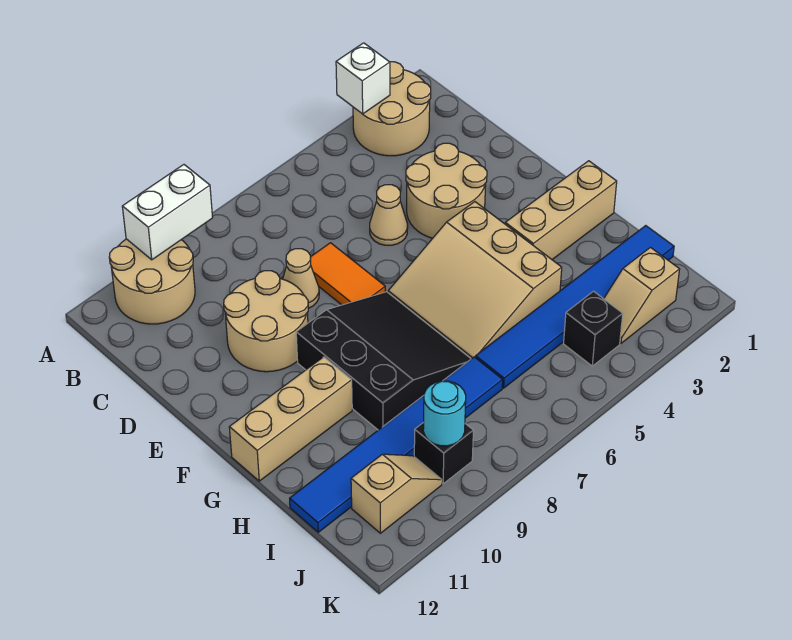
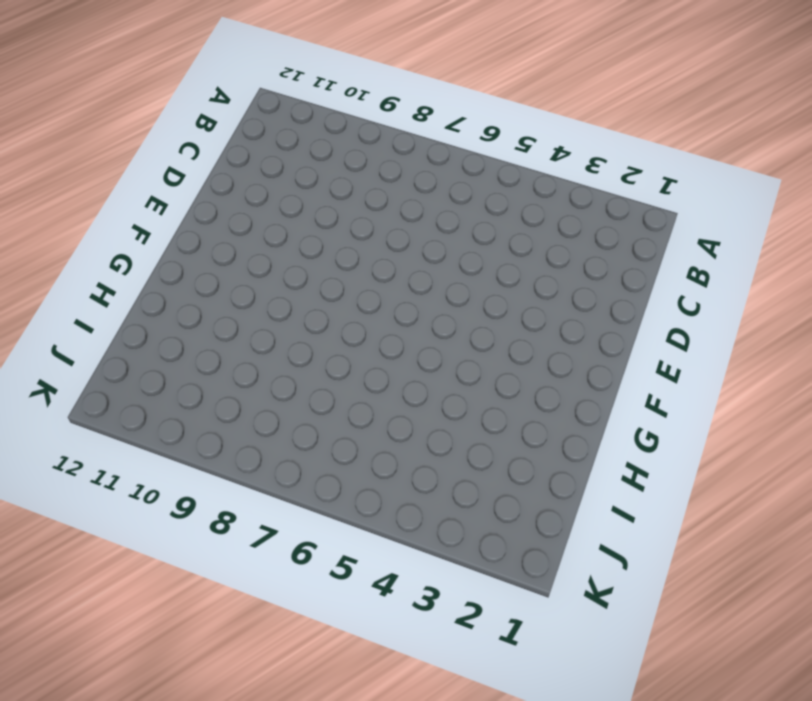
none -> tan round brick A2:B3 level 1
none -> tan round brick A10:B11 level 1
none -> tan round brick D3:E4 level 1

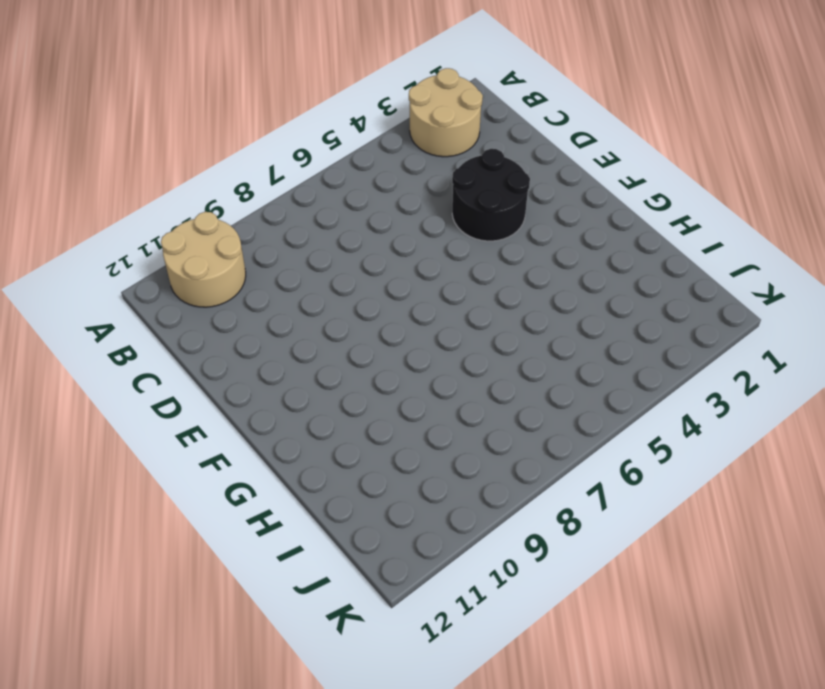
black round brick D3:E4 level 1 -> tan round brick D3:E4 level 1
none -> tan cone D5 level 1
none -> orange tile D7:E7 level 1
none -> tan cone D8 level 1

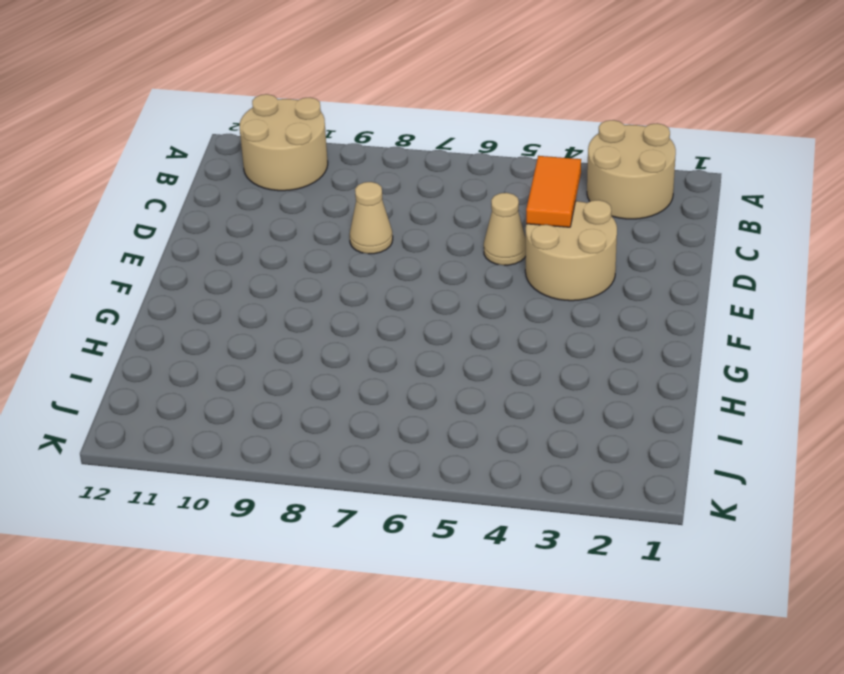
orange tile C4:D4 level 2 -> orange tile D7:E7 level 1
none -> tan round brick D9:E10 level 1
none -> tan slope F4:H6 level 1 top 4
none -> black slope F7:H9 level 1 top 9

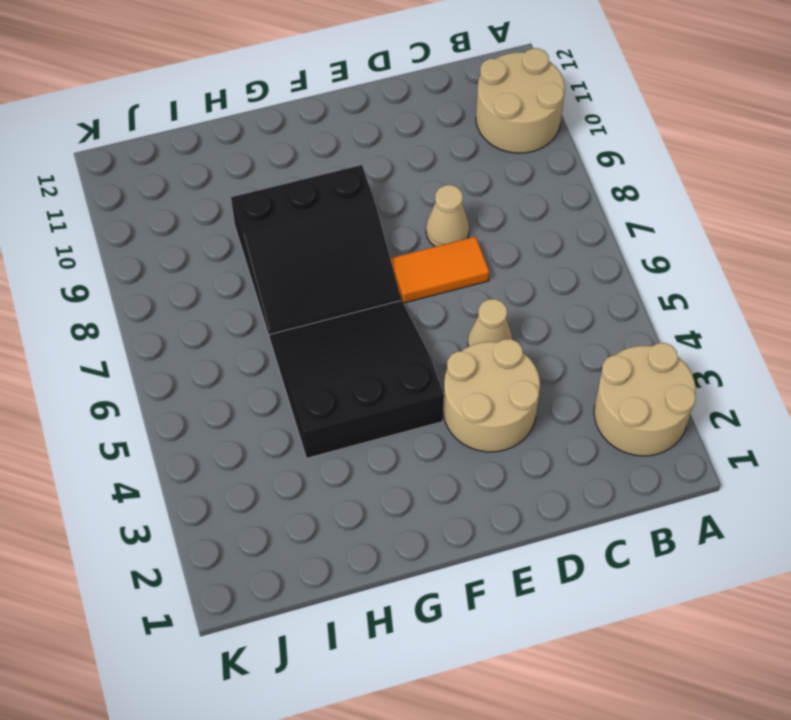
black slope F4:H6 level 1 top 4 -> tan slope F4:H6 level 1 top 4
none -> tan round brick D9:E10 level 1
none -> tan brick G1:G3 level 1
none -> tan brick G10:G12 level 1

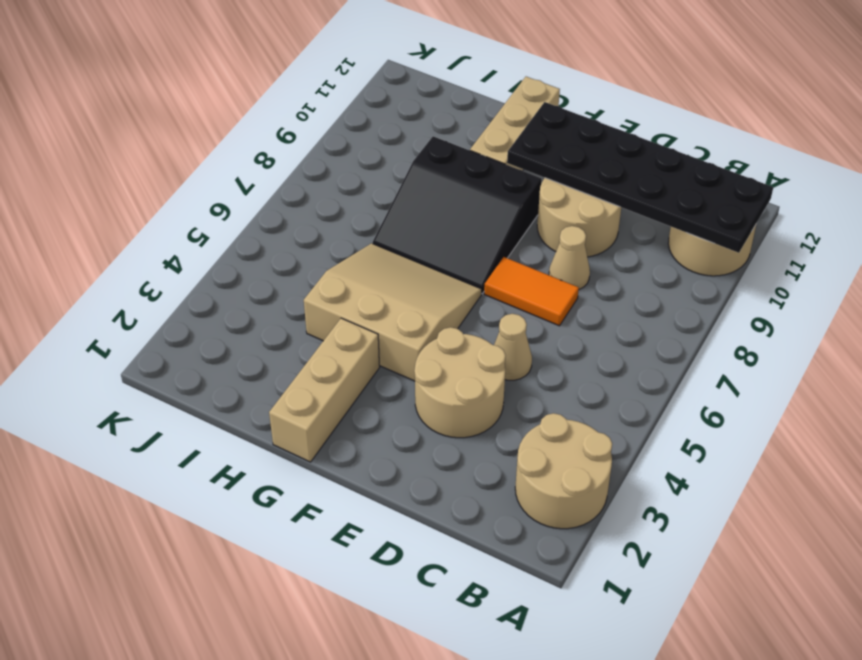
black plate A10:F11 level 2 -> white brick A9:A10 level 2
none -> blue tile I1:I6 level 1
none -> blue tile I7:I12 level 1
none -> tan slope J2:J3 level 1 top 2

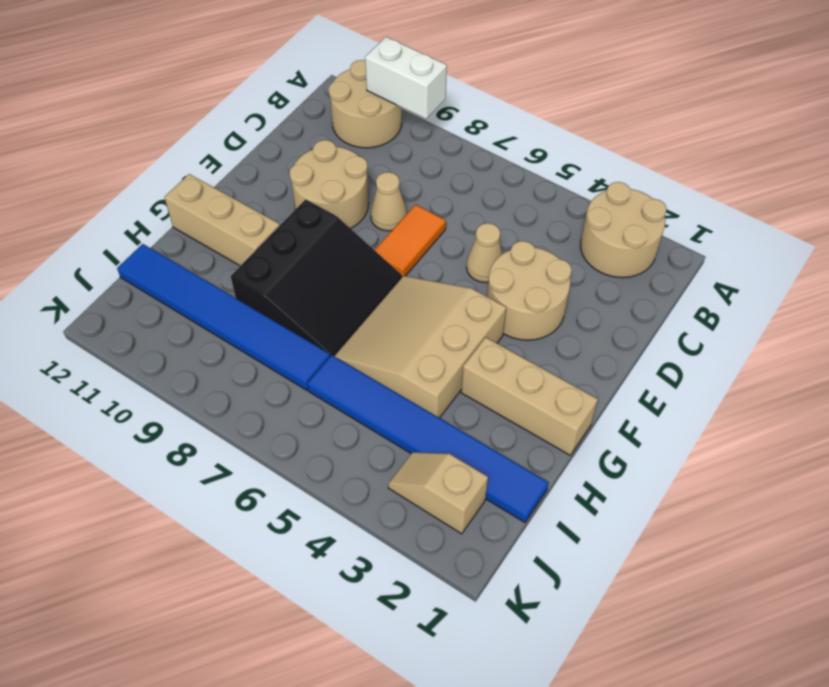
none -> black brick J4 level 1
none -> black brick J9 level 1
none -> tan slope J10:J11 level 1 top 11

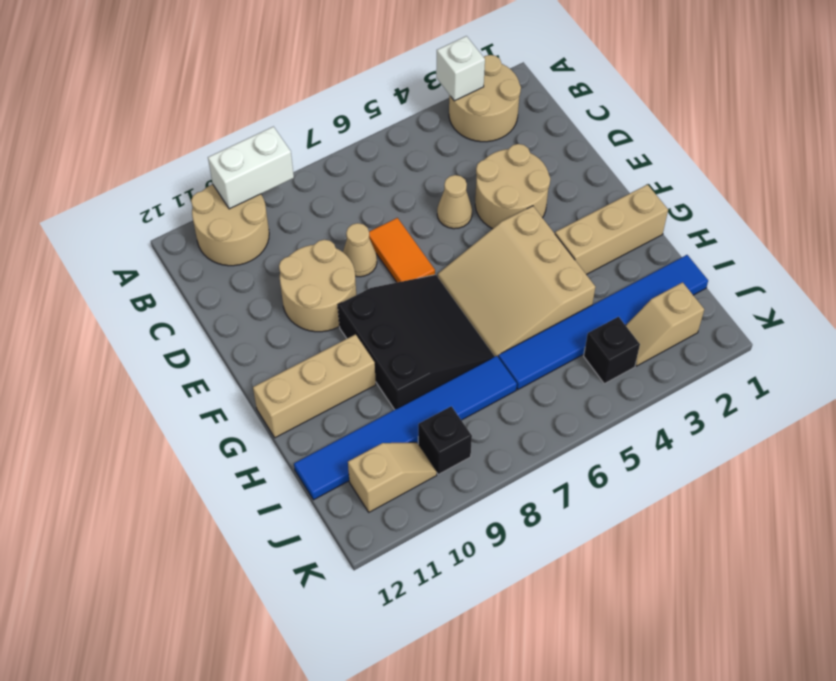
none -> cyan round brick J9 level 2

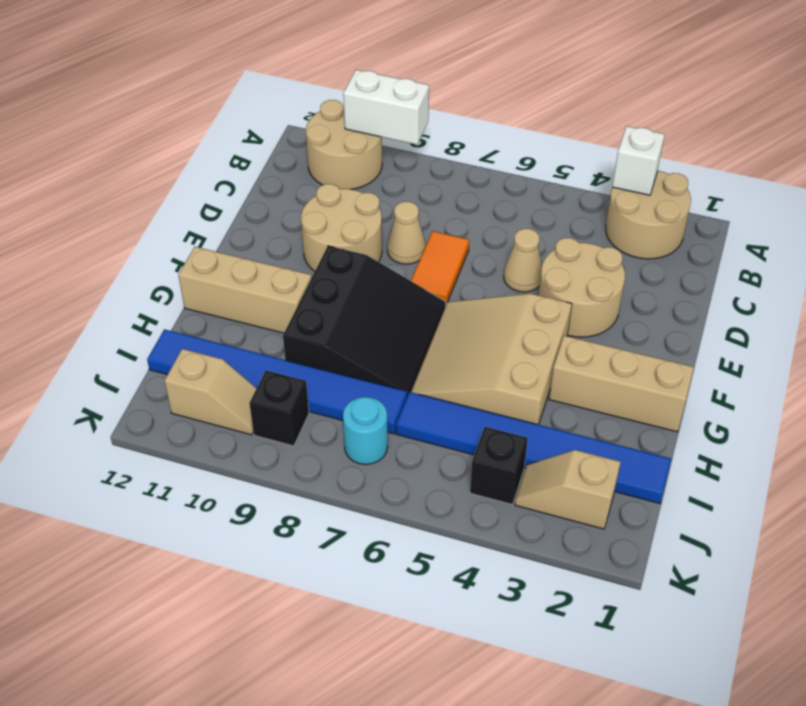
cyan round brick J7 level 1 -> cyan round brick J9 level 2

